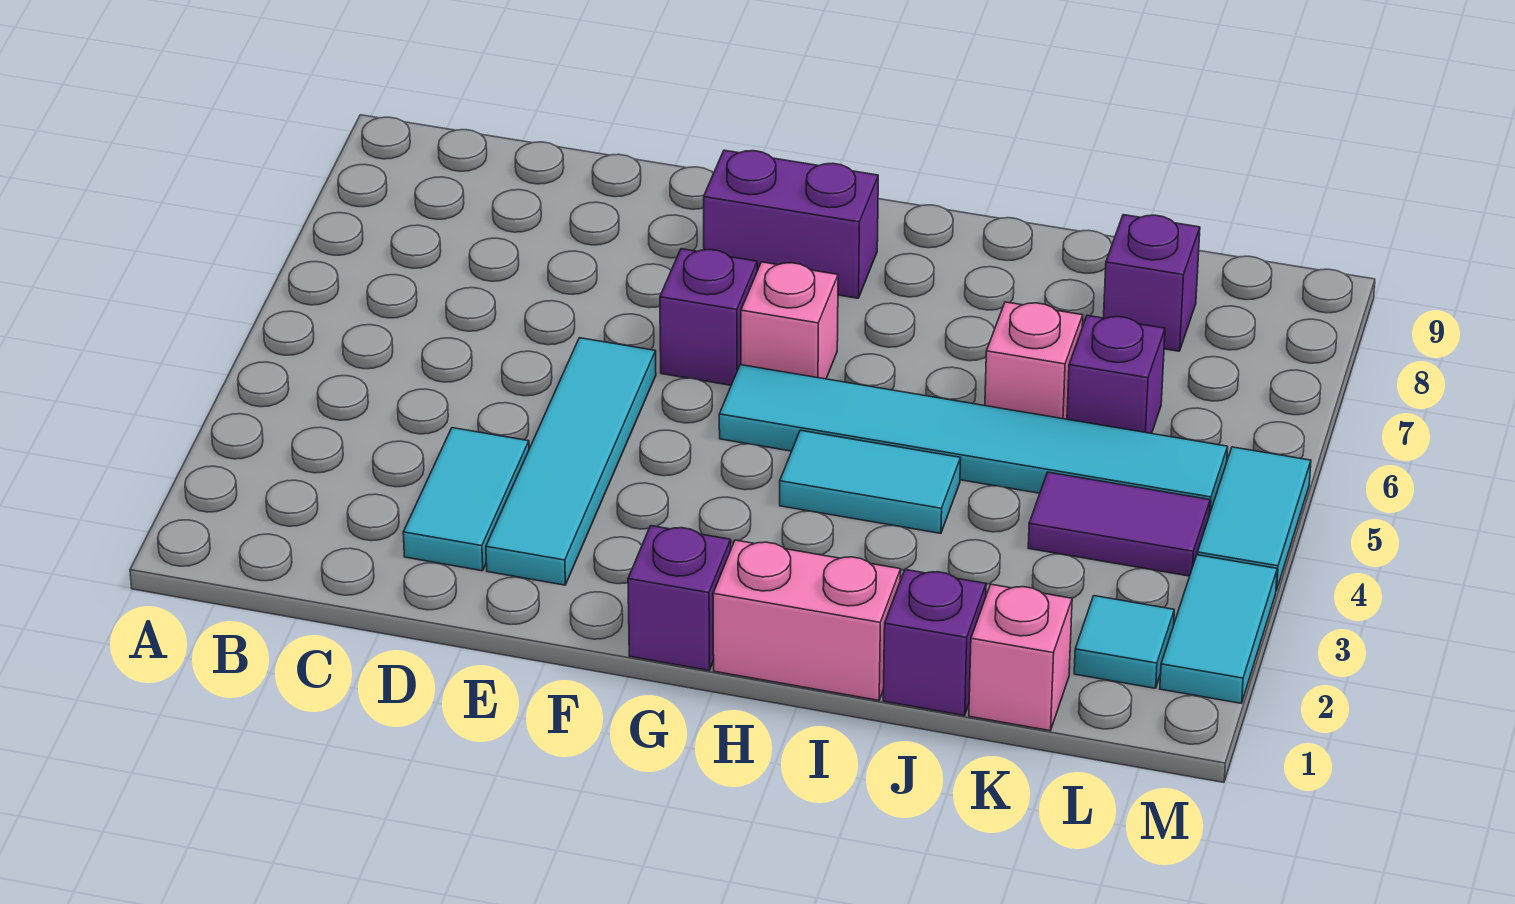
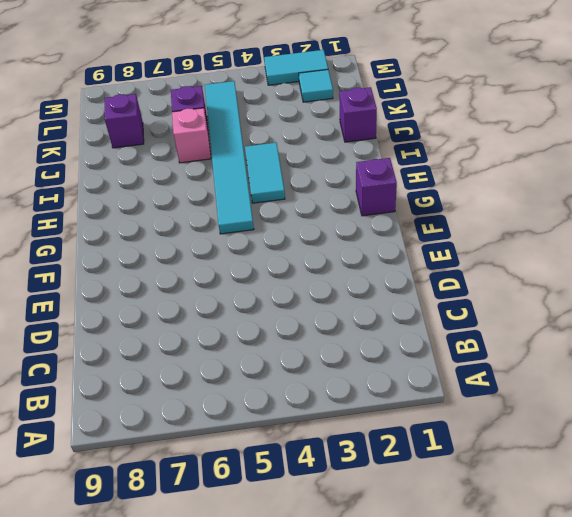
none -> cyan tile D2:D3 level 1
none -> cyan tile E2:E5 level 1
none -> purple brick F6 level 1

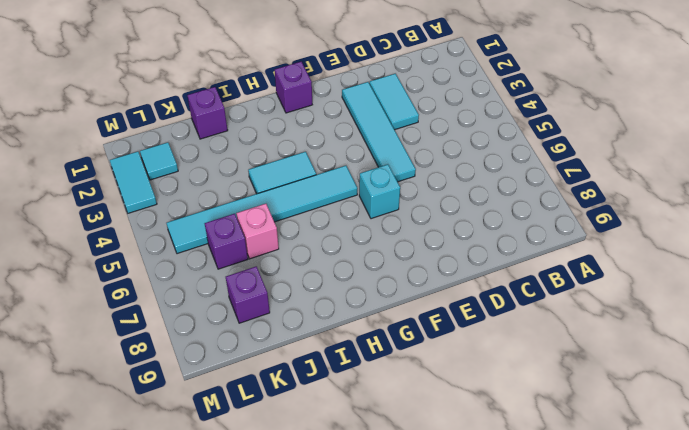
cyan brick F6 level 1 -> purple brick F6 level 1
none -> purple brick F8:G8 level 1
none -> pink brick G6 level 1
none -> pink brick H1:I1 level 1

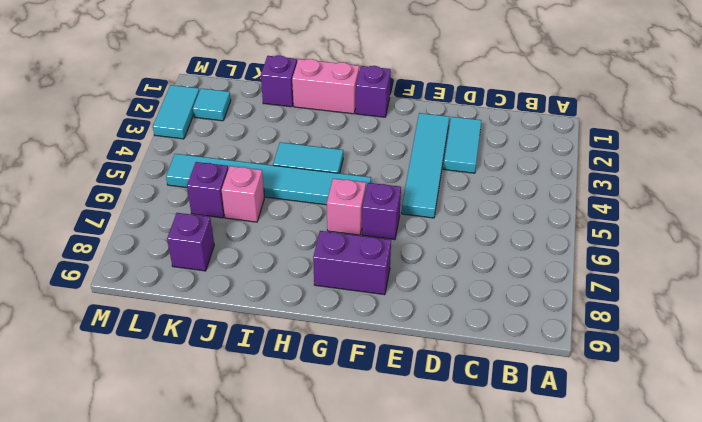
none -> pink brick K1 level 1
none -> purple tile K4:L4 level 1
none -> cyan tile M4:M5 level 1

